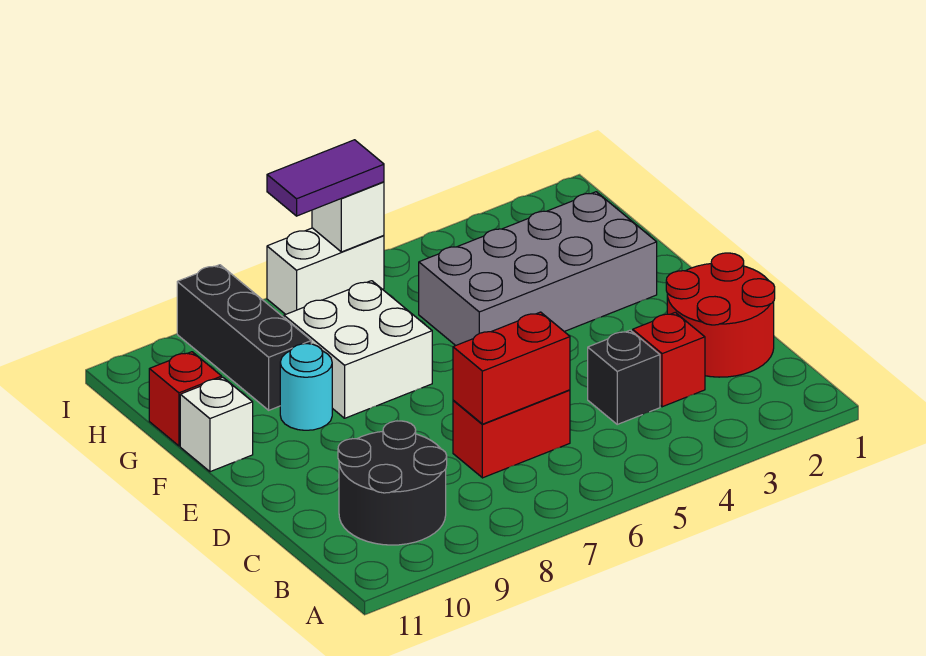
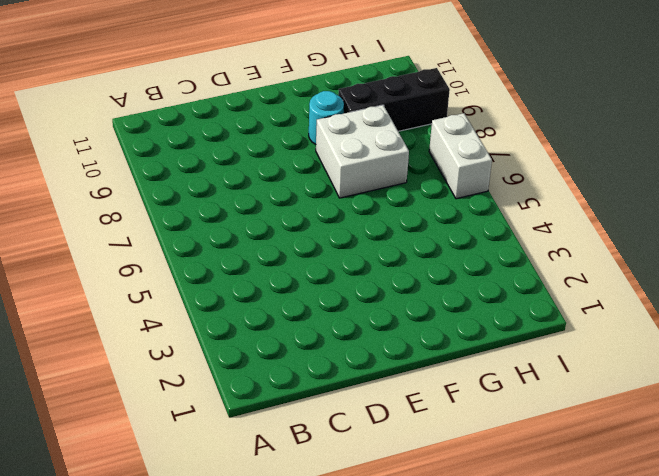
none -> black round brick B9:C10 level 1
none -> red round brick C1:D2 level 1
none -> red brick C3 level 1

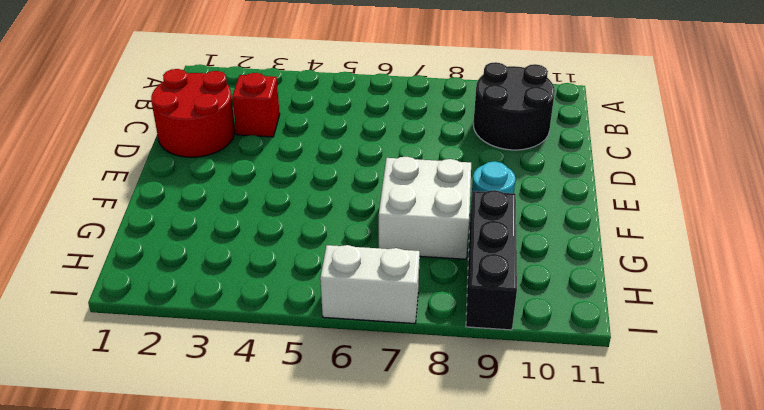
none -> black brick C4 level 1
none -> red brick C6:C7 level 1
none -> grey brick F2:G5 level 1

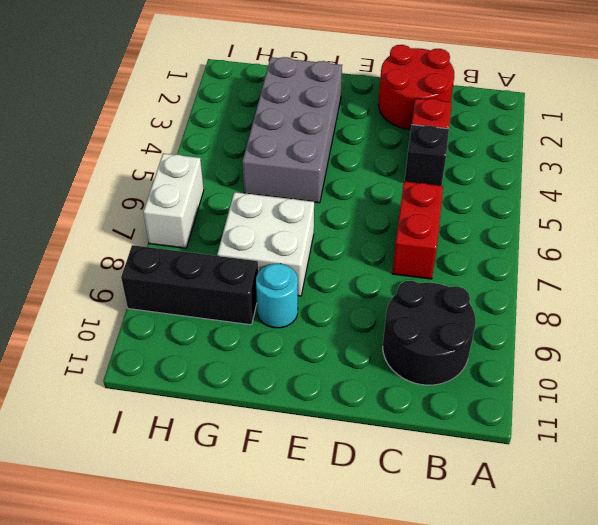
none -> white brick F11 level 1
none -> red brick G11 level 1
none -> red brick C6:C7 level 2

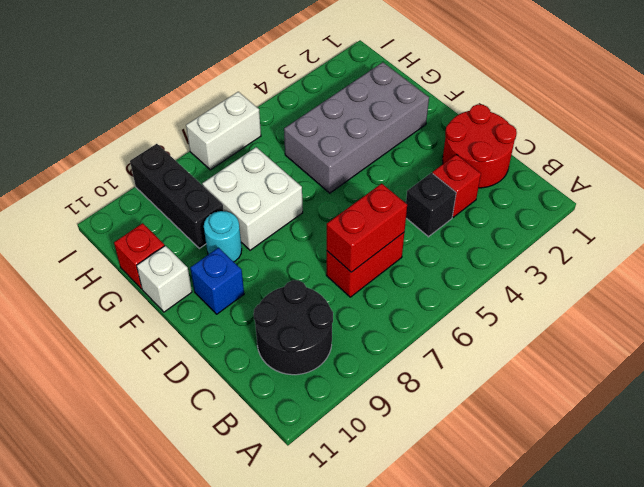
blue brick E10 level 1 -> none
none -> white brick I6 level 2
none -> purple tile I6:I7 level 3

